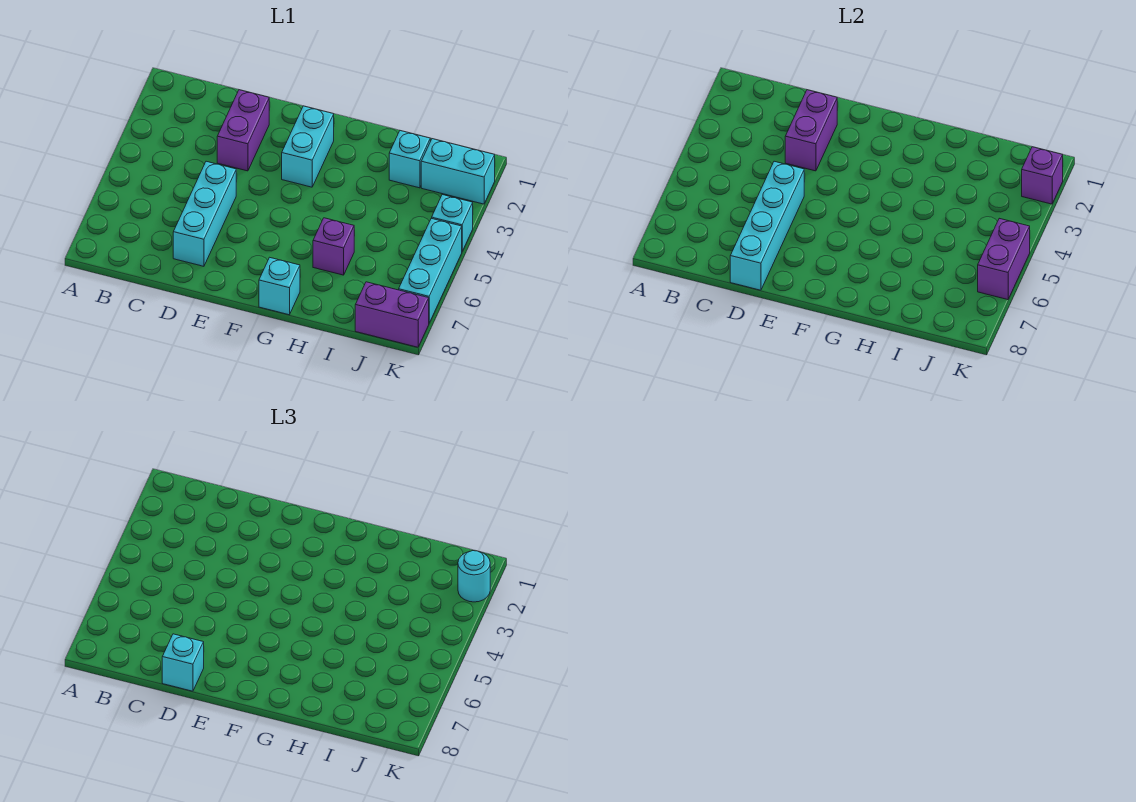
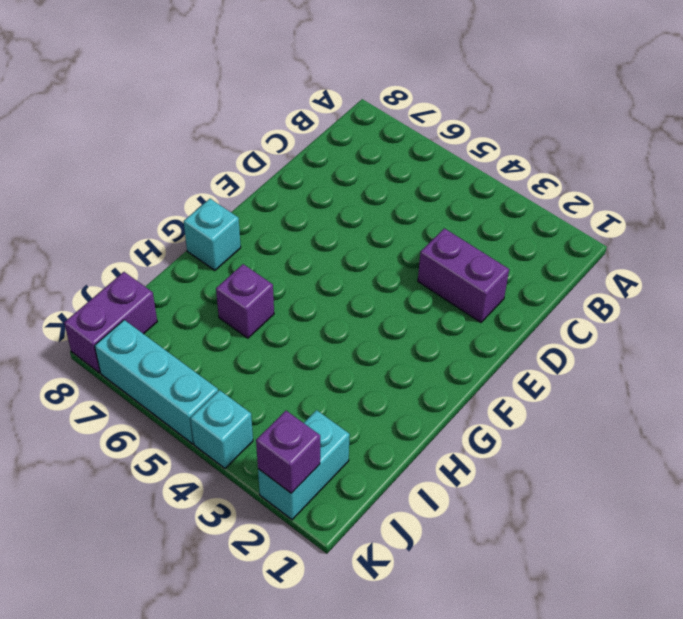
none -> cyan brick D5:D7 level 1
none -> cyan brick F2:F3 level 1
none -> cyan brick I2 level 1

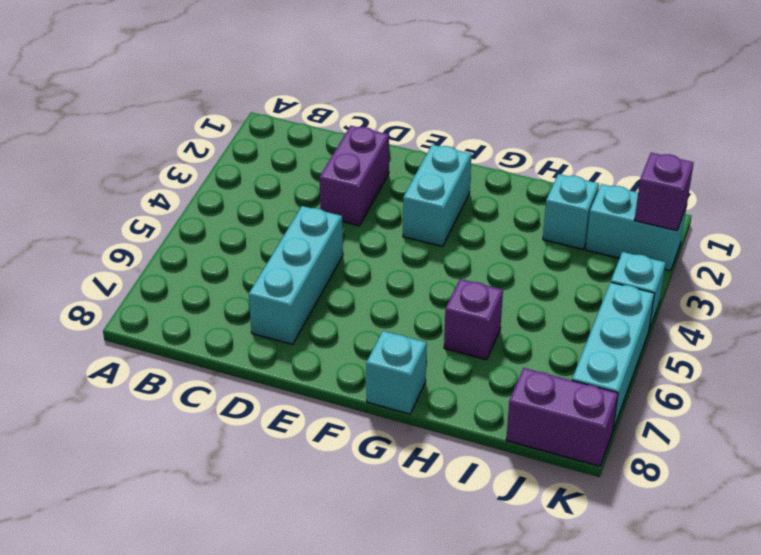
none -> purple brick D2:D3 level 2
none -> cyan brick D5:D8 level 2
none -> purple brick K5:K6 level 2

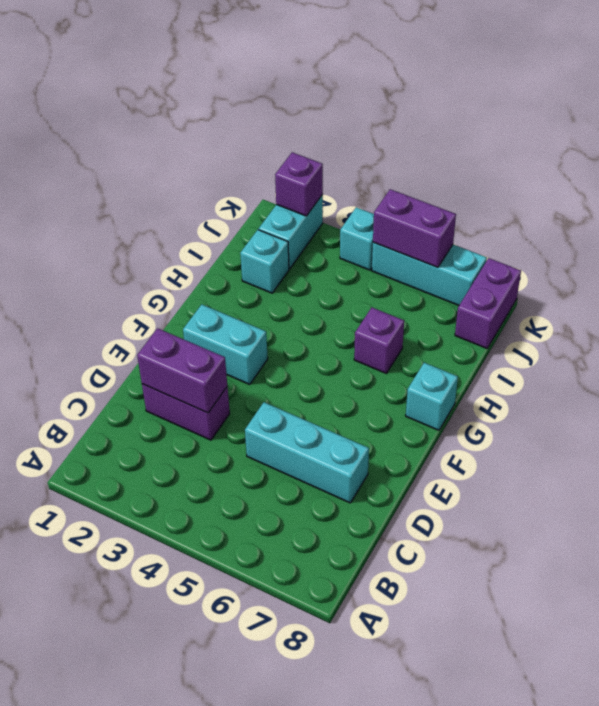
none -> cyan brick D5:D8 level 2
none -> cyan brick D8 level 3
none -> cyan round brick K2 level 3

